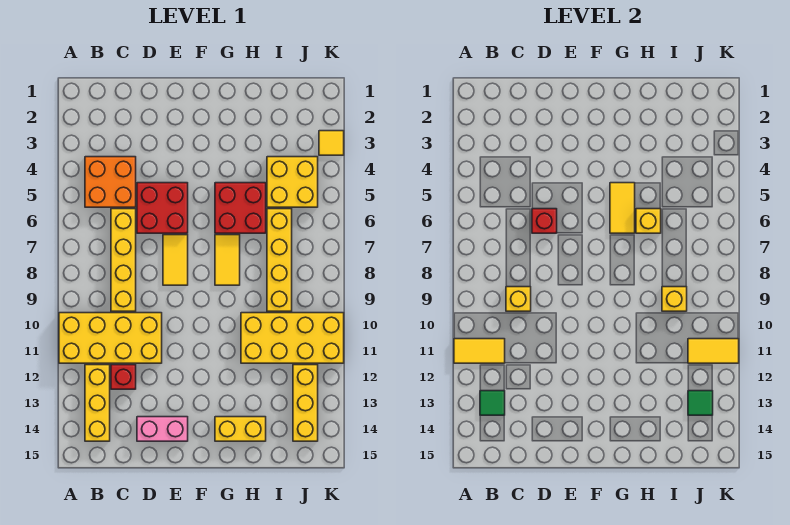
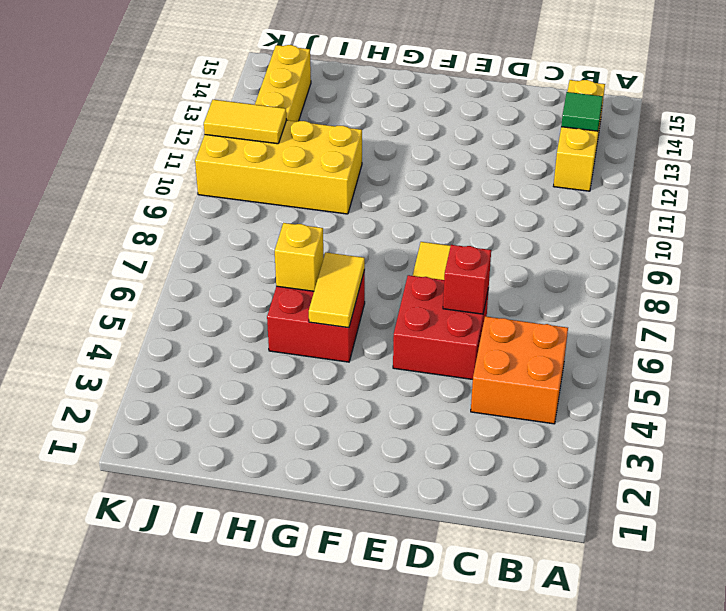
none -> yellow brick A10:D11 level 1
none -> yellow brick C6:C9 level 1
none -> red brick C12 level 1

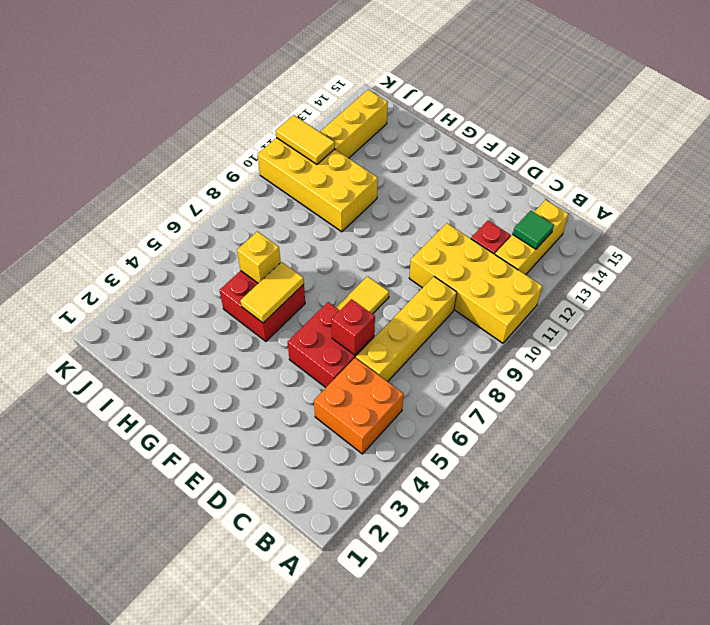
none -> pink brick D14:E14 level 1
none -> yellow tile G7:G8 level 1
none -> yellow brick G14:H14 level 1

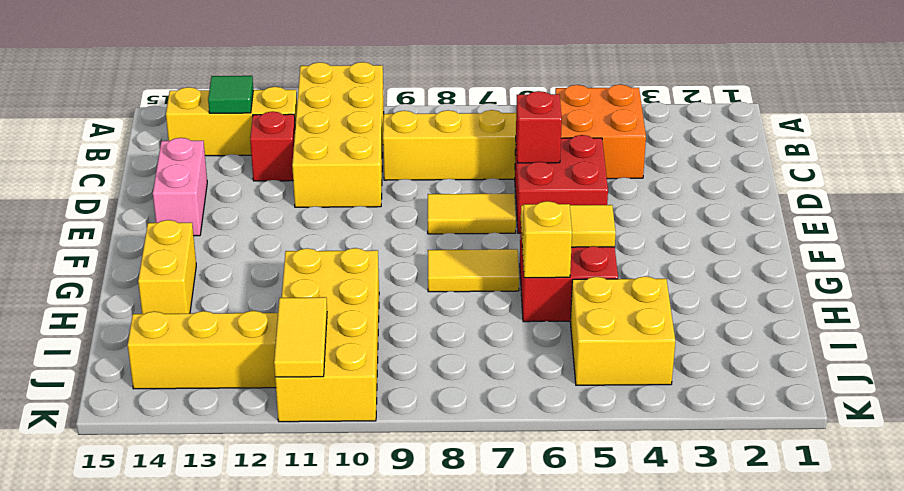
none -> yellow brick I6:I9 level 1
none -> yellow tile K3 level 1
none -> yellow tile A11:B11 level 2

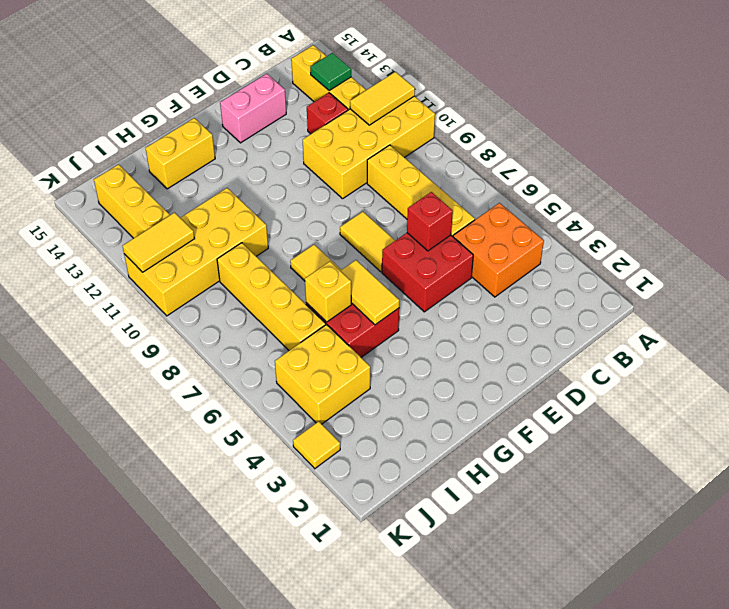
none -> yellow brick C9 level 2
none -> yellow brick I9 level 2
none -> green tile J13 level 2

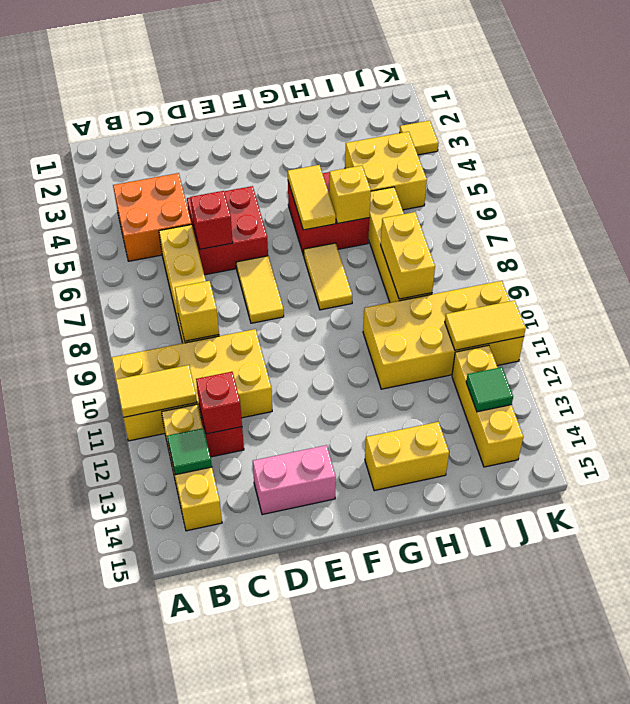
red brick C12 level 2 -> none
yellow brick I8:I9 level 2 -> yellow brick I9 level 2

